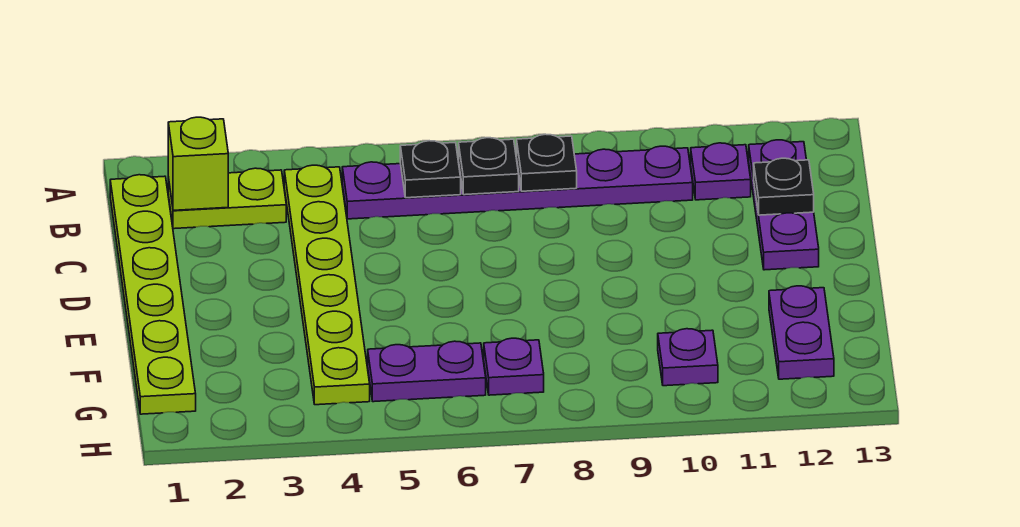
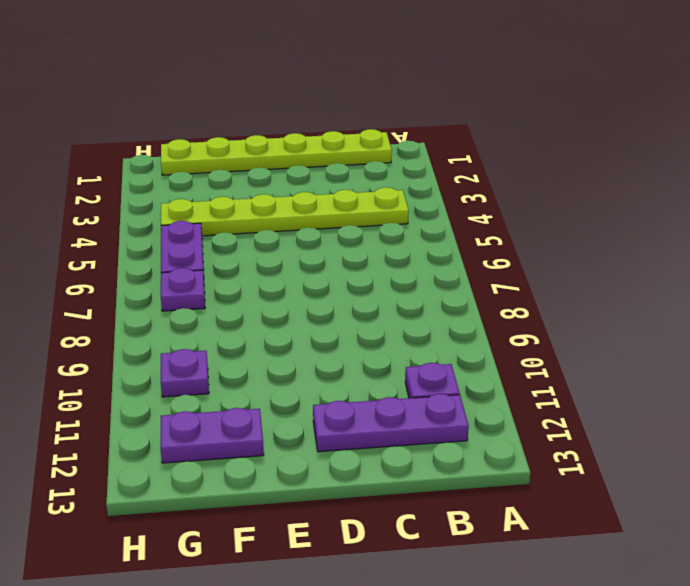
none -> lime plate B2:B3 level 1
none -> purple plate B5:B10 level 1
none -> lime brick B2 level 2

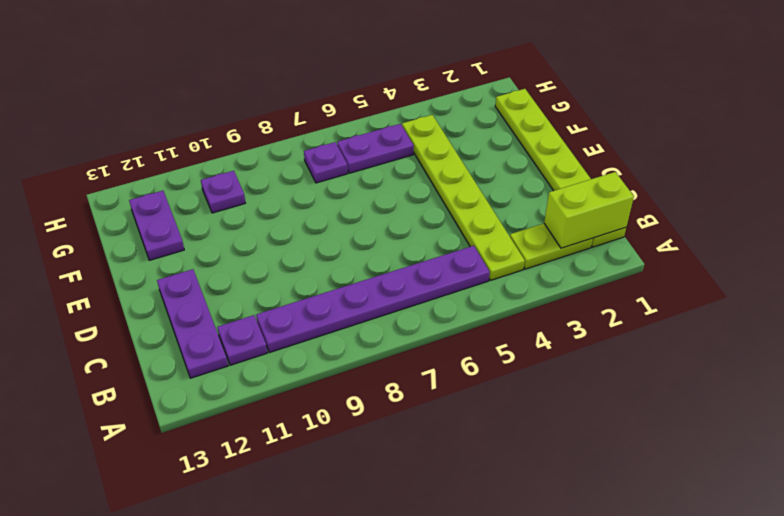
lime brick B1:B2 level 2 -> lime brick B2 level 2
none -> black plate B6 level 2
none -> black plate B7 level 2
none -> black plate B8 level 2

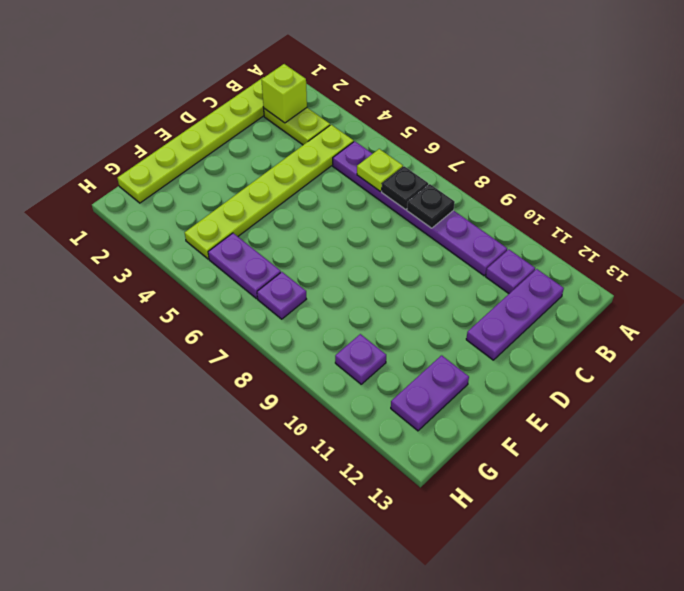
lime plate B6 level 2 -> black plate B6 level 2
none -> black plate C12 level 2

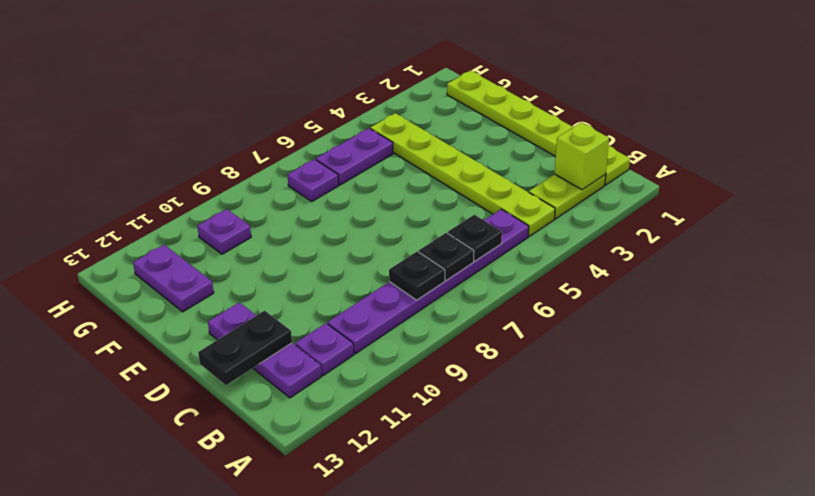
black plate C12:C13 level 2 -> black plate C12 level 2

